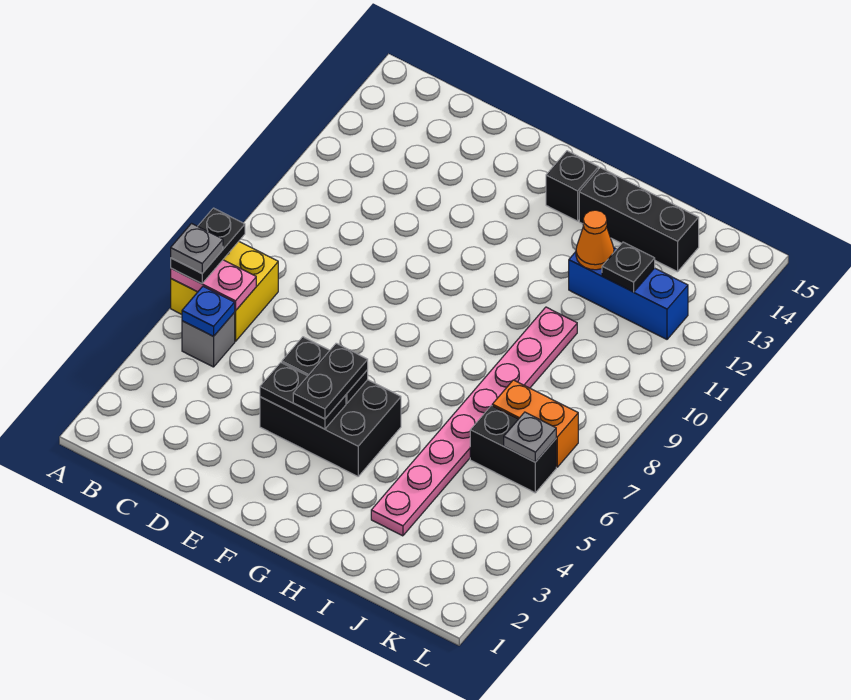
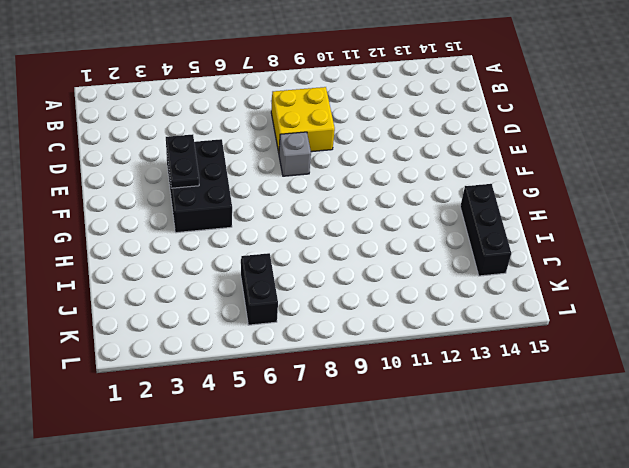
yellow brick C8:D9 level 1 -> yellow brick A6:B7 level 1
grey brick E8 level 1 -> grey brick B5 level 1
none -> black brick G14 level 1
none -> pink plate I3:I10 level 1
none -> blue brick I12:K12 level 1

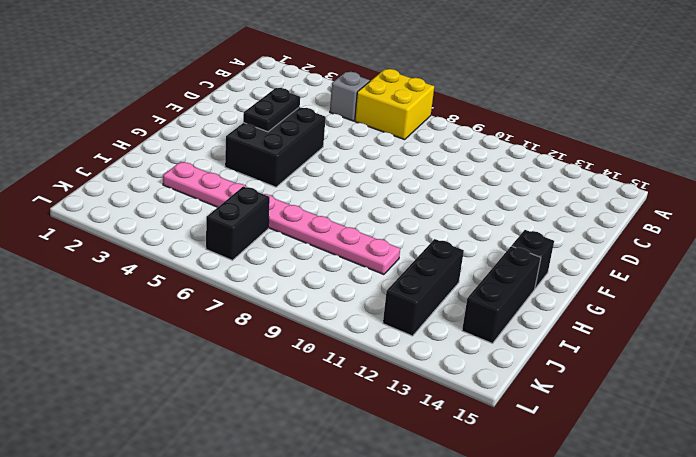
black brick I12:K12 level 1 -> blue brick I12:K12 level 1
none -> orange brick J7:K7 level 1
none -> pink plate A6:B6 level 2
none -> blue plate B5 level 2

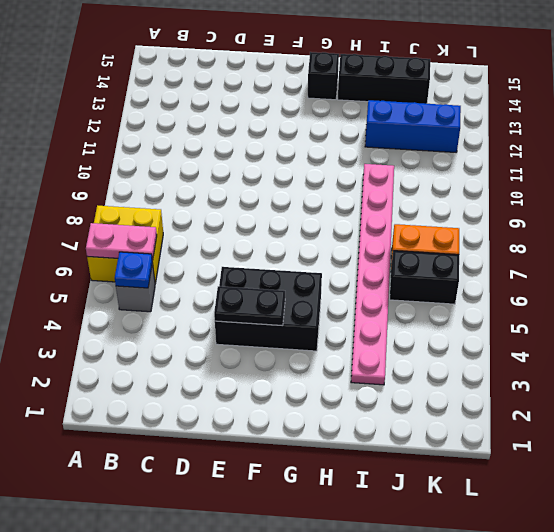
none -> black plate E5:F5 level 2
none -> orange cone I12 level 2
none -> black plate J12 level 2

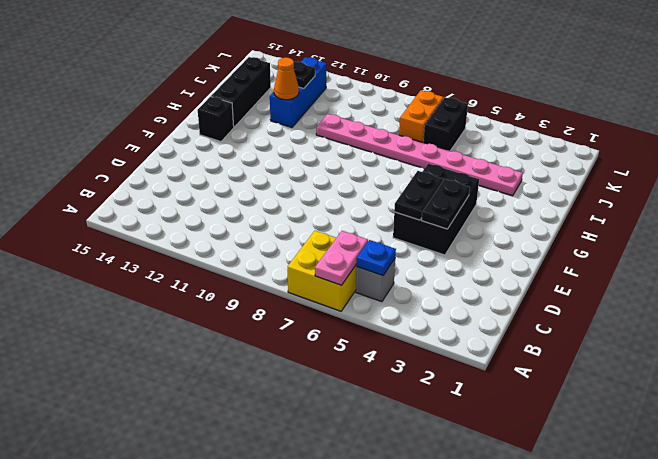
none -> grey plate K6 level 2
none -> black plate A6:A7 level 3
none -> black plate F4:F5 level 3

